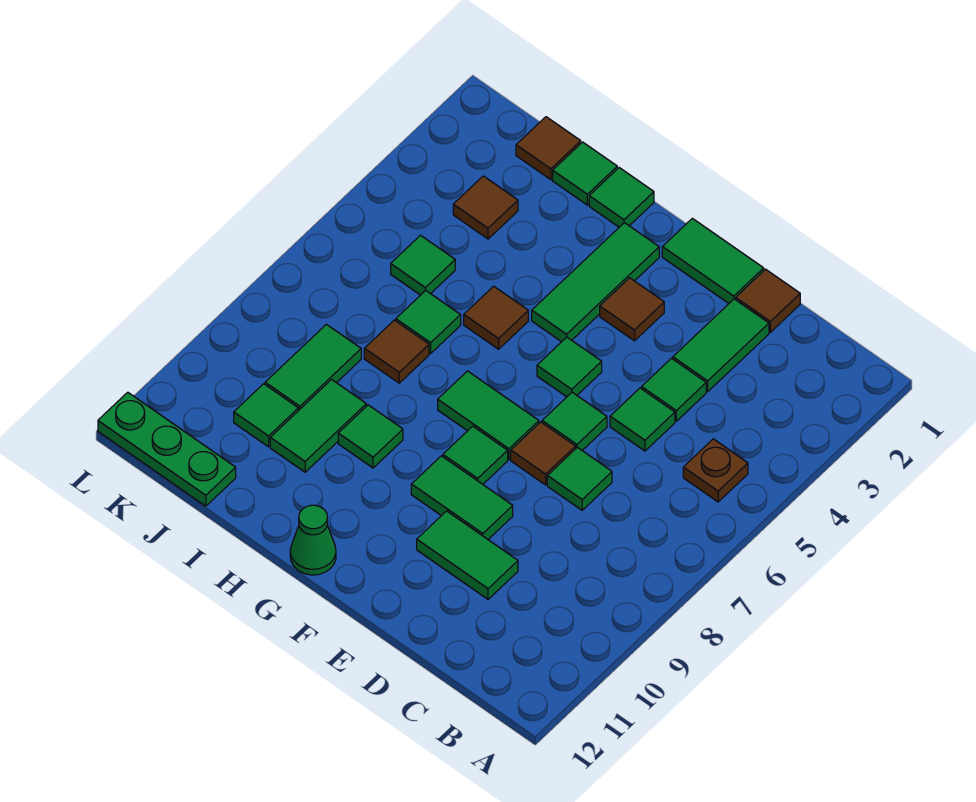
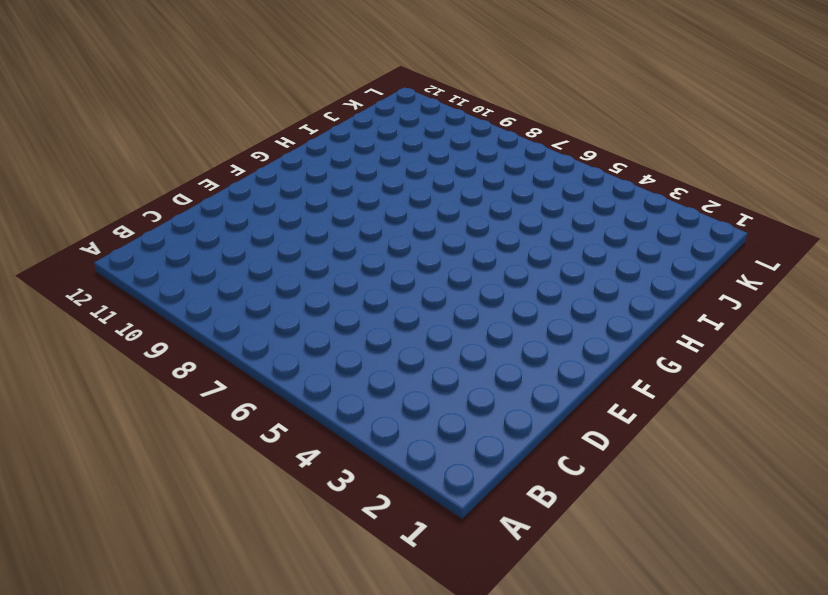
none -> brown plate B5 level 1
none -> brown tile D1 level 1
none -> green tile D2:D3 level 1
none -> green tile D4 level 1

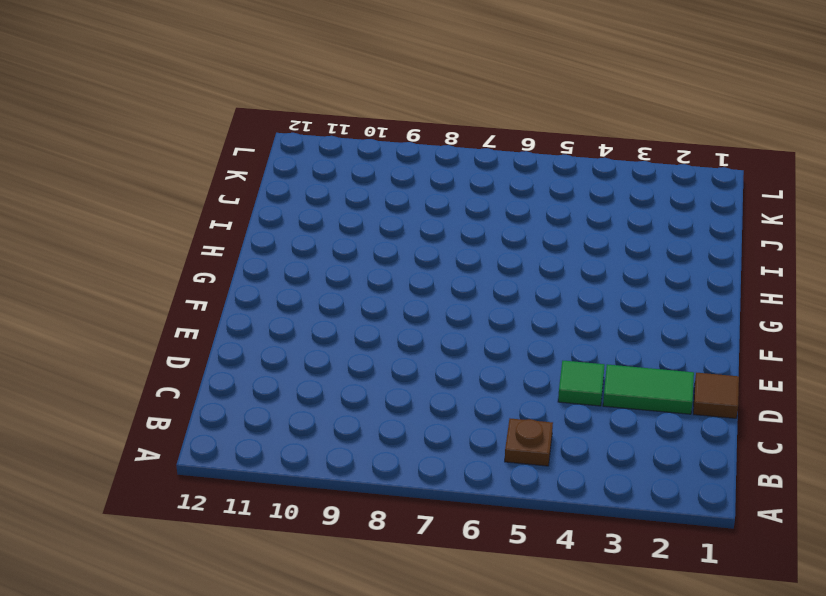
none -> green tile D5 level 1
none -> green tile D7 level 1
none -> green tile D10:E10 level 1
none -> green tile E1:F1 level 1

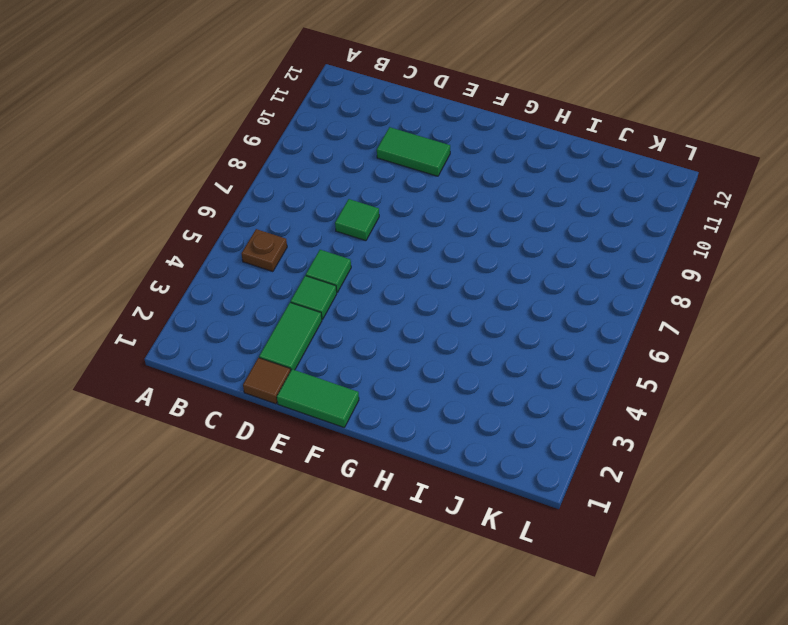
none -> green tile E6 level 1
none -> brown tile E7 level 1
none -> green tile E9:F9 level 1
none -> brown tile F3 level 1

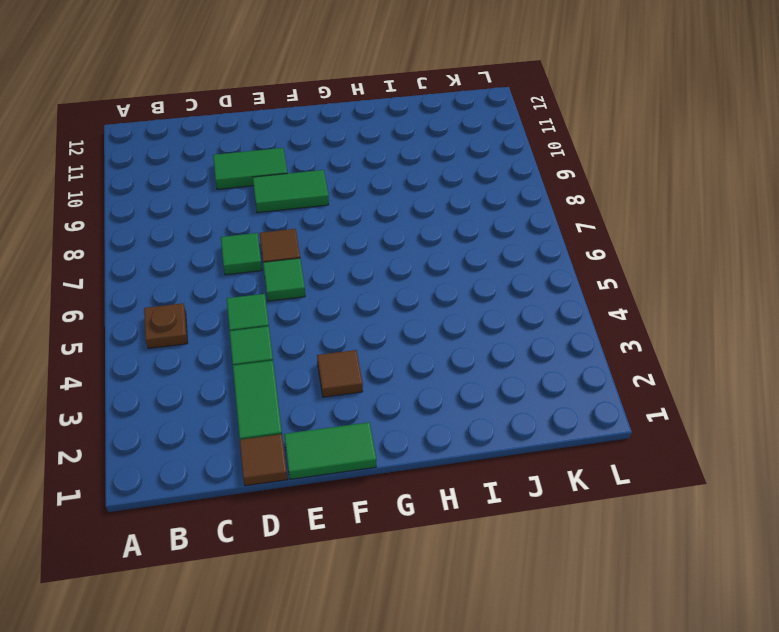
none -> green tile F5 level 1
none -> green tile F7:G7 level 1
none -> green tile F8 level 1
none -> green tile G2:G4 level 1

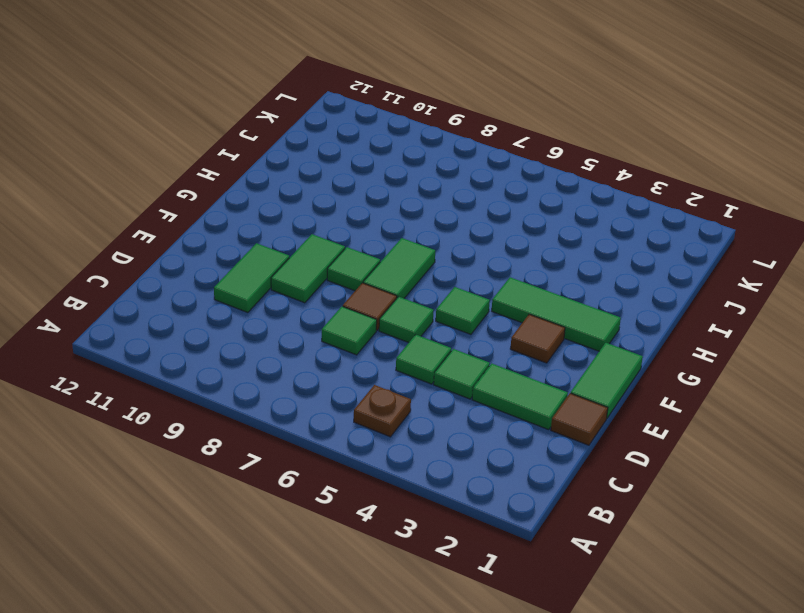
none -> green cone G12 level 1
none -> green tile H1 level 1
none -> brown tile H5 level 1
none -> green tile H9 level 1

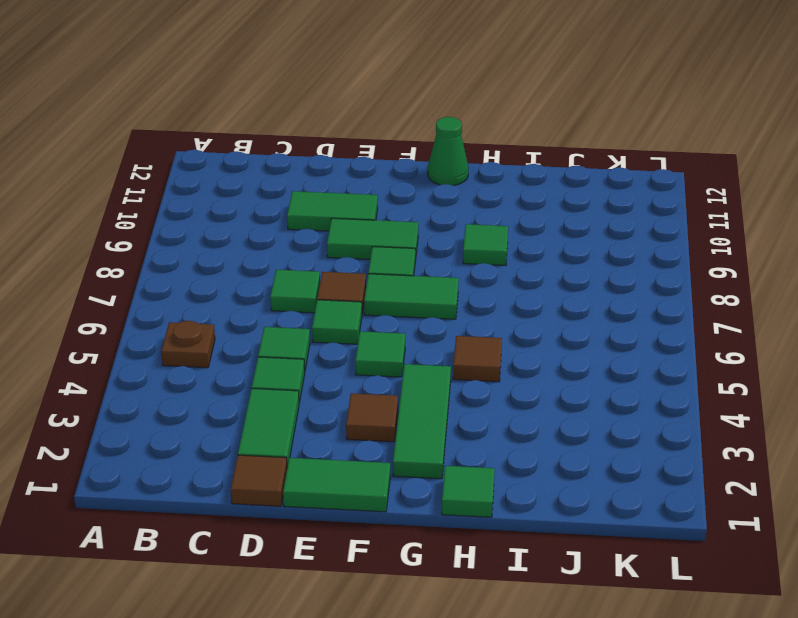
none -> green tile I1 level 1
none -> green tile I6 level 1
none -> brown tile I7 level 1
none -> green tile I9:I10 level 1

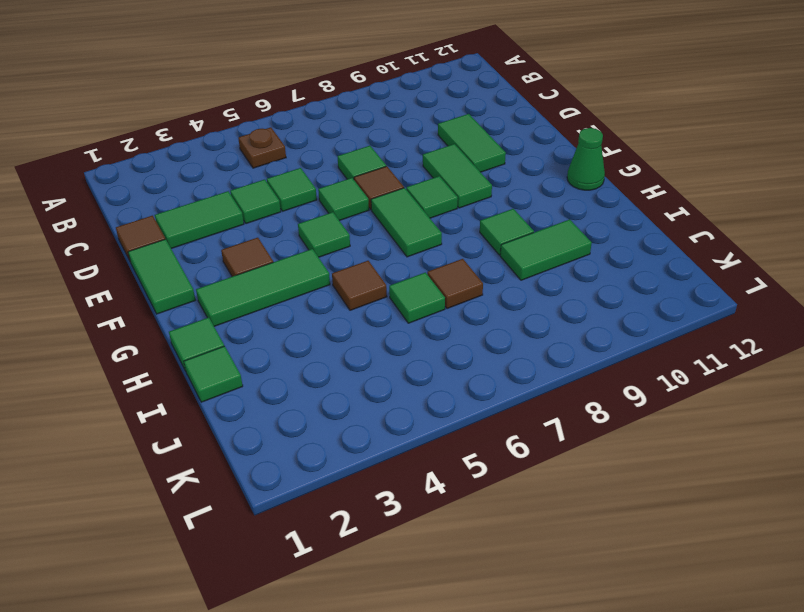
none -> brown tile J1 level 1
none -> brown tile J3 level 1
none -> green tile J5 level 1
none -> green tile J8:J9 level 1

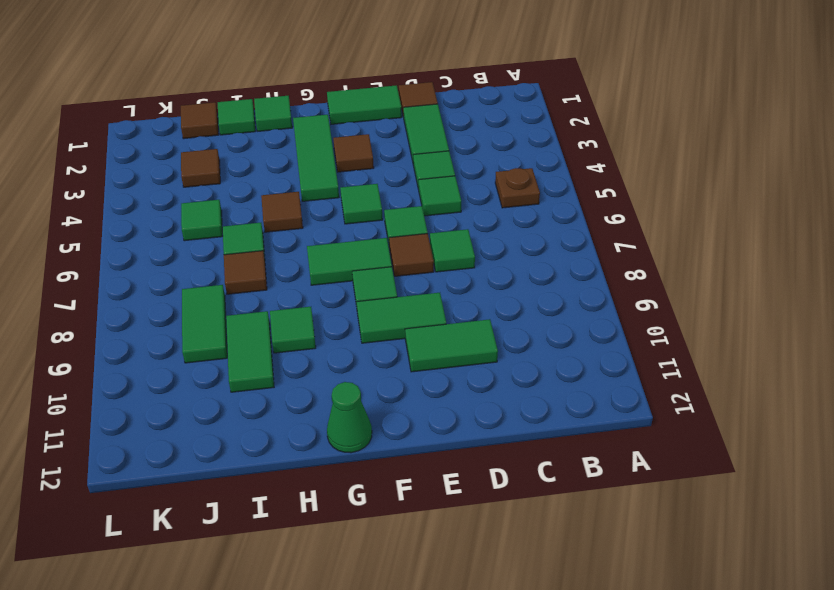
none -> green tile J10 level 1
none -> green plate J12:L12 level 1

